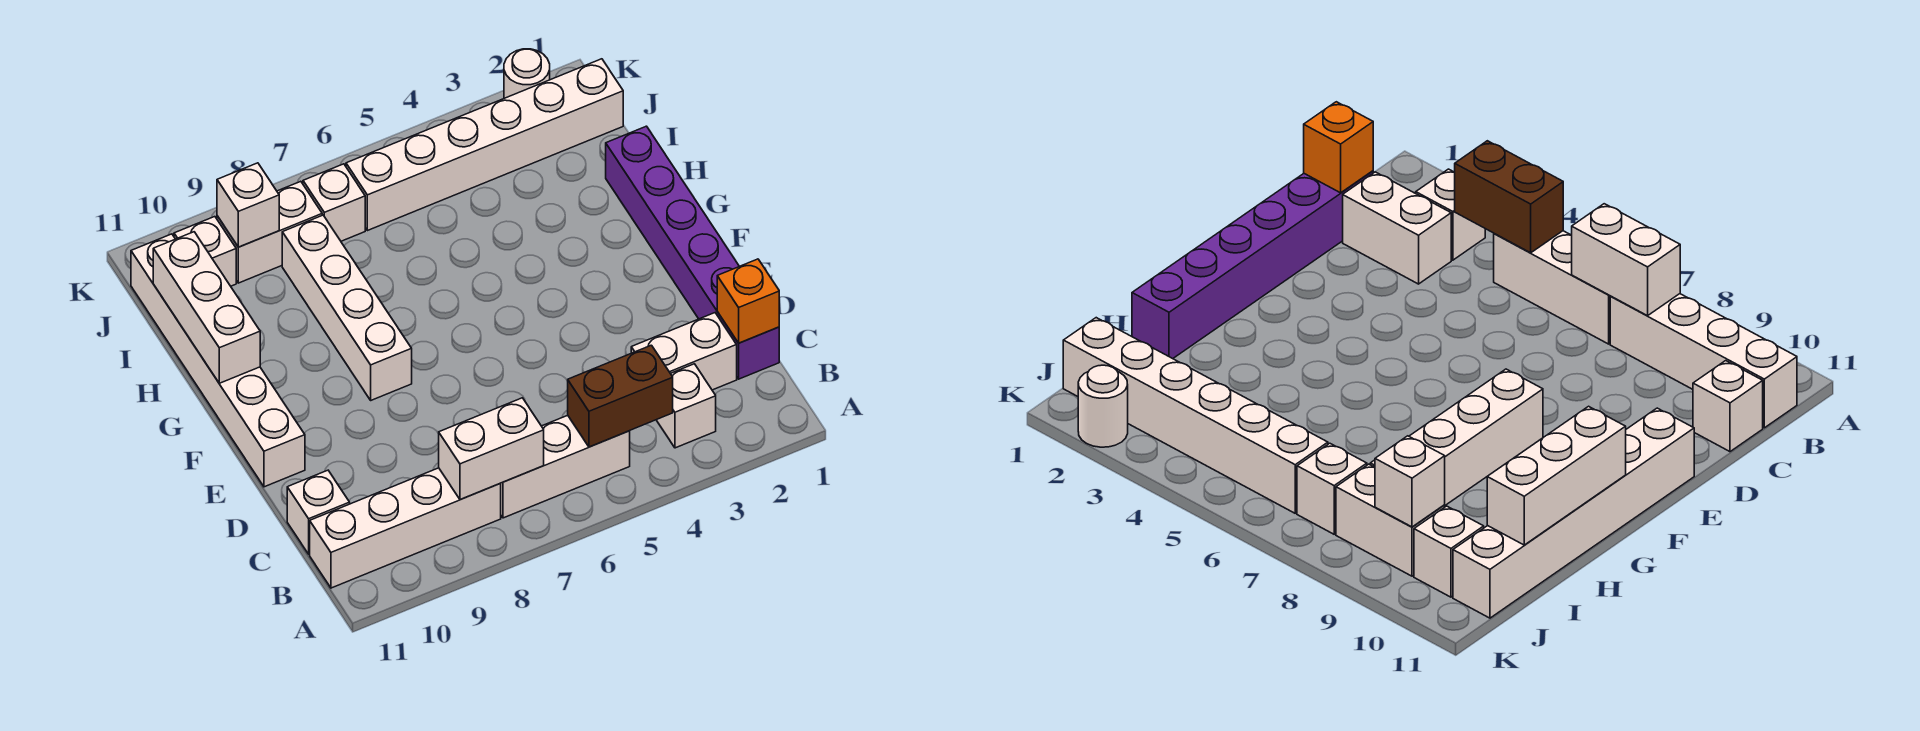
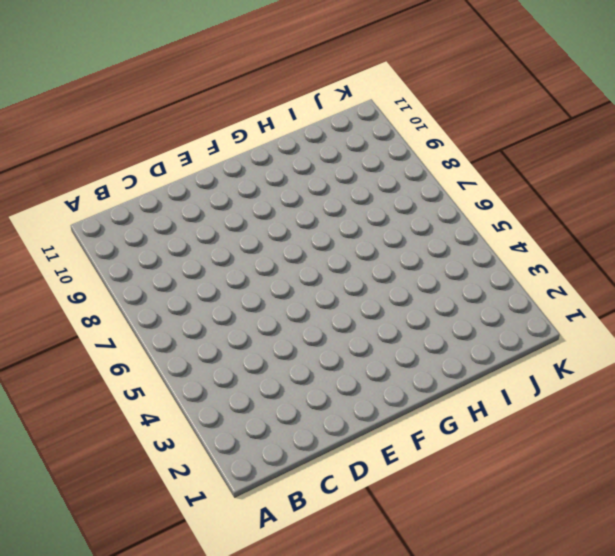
none -> white brick B3 level 1
none -> white brick B5:B7 level 1
none -> white brick B8:B11 level 1

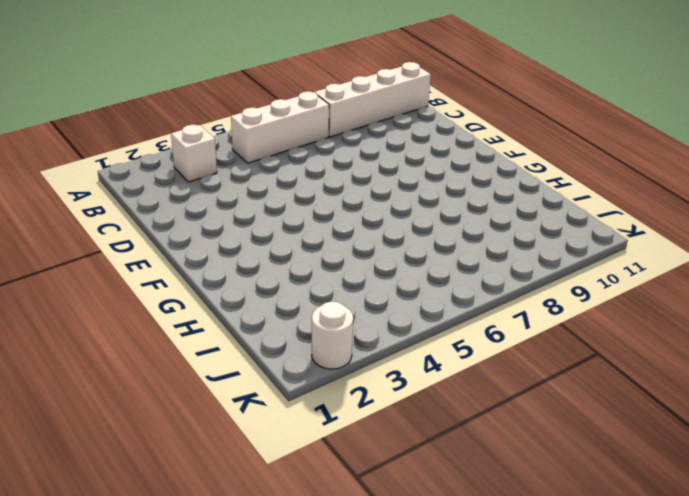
none -> purple brick C1:H1 level 1
none -> white brick C2:C3 level 1
none -> white brick C11 level 1

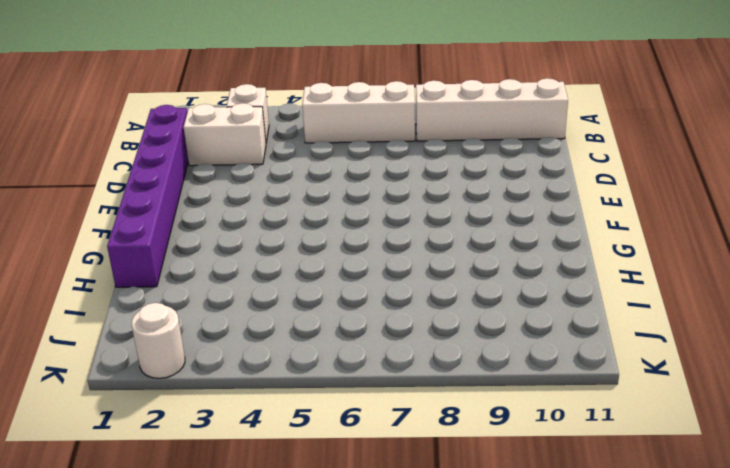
none -> white brick C11 level 1
none -> white brick E11:J11 level 1
none -> white brick F8:I8 level 1

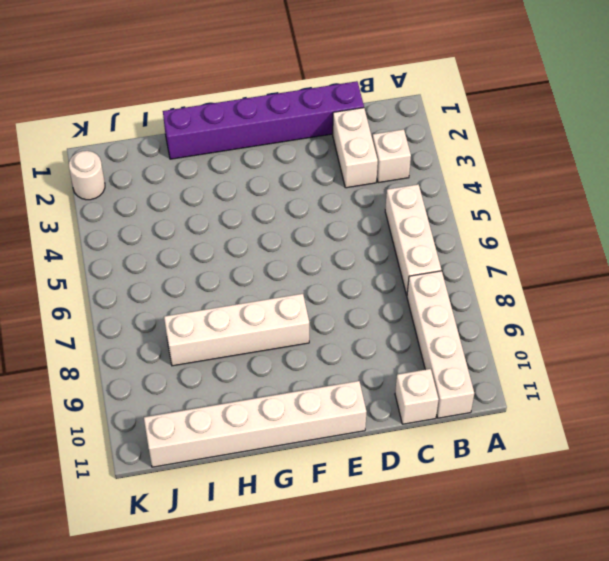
none -> white brick J1:J6 level 1
none -> white brick J7 level 1
none -> white brick J8:J9 level 1

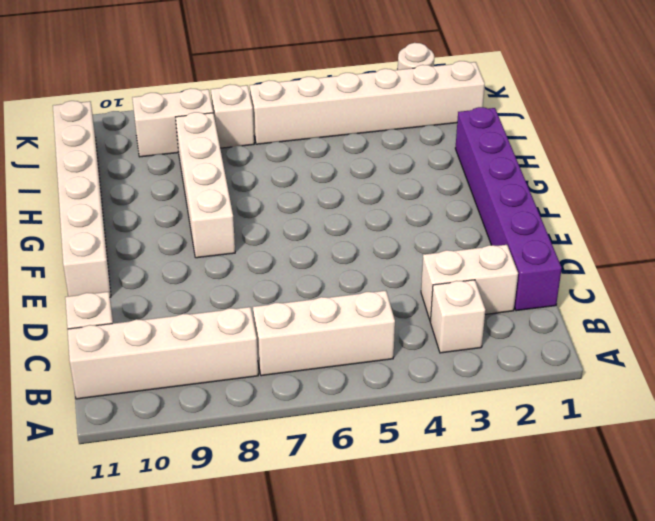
none -> white brick J10 level 1
none -> brown brick B4:B5 level 2
none -> white brick B7:B8 level 2

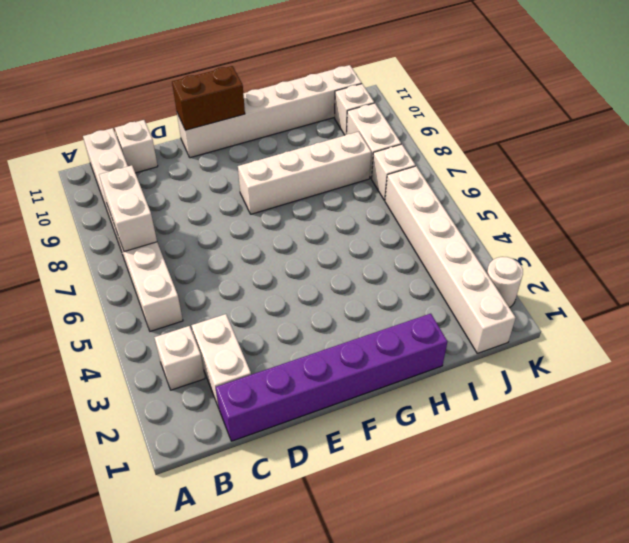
brown brick E11:F11 level 2 -> brown brick B4:B5 level 2
none -> orange brick C1 level 2
none -> white brick G11:I11 level 2
none -> white brick J9 level 2

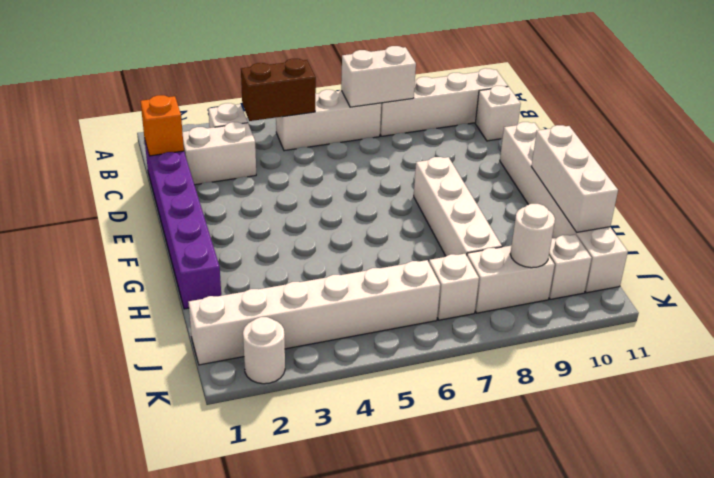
white round brick J9 level 2 -> white brick J9 level 2

